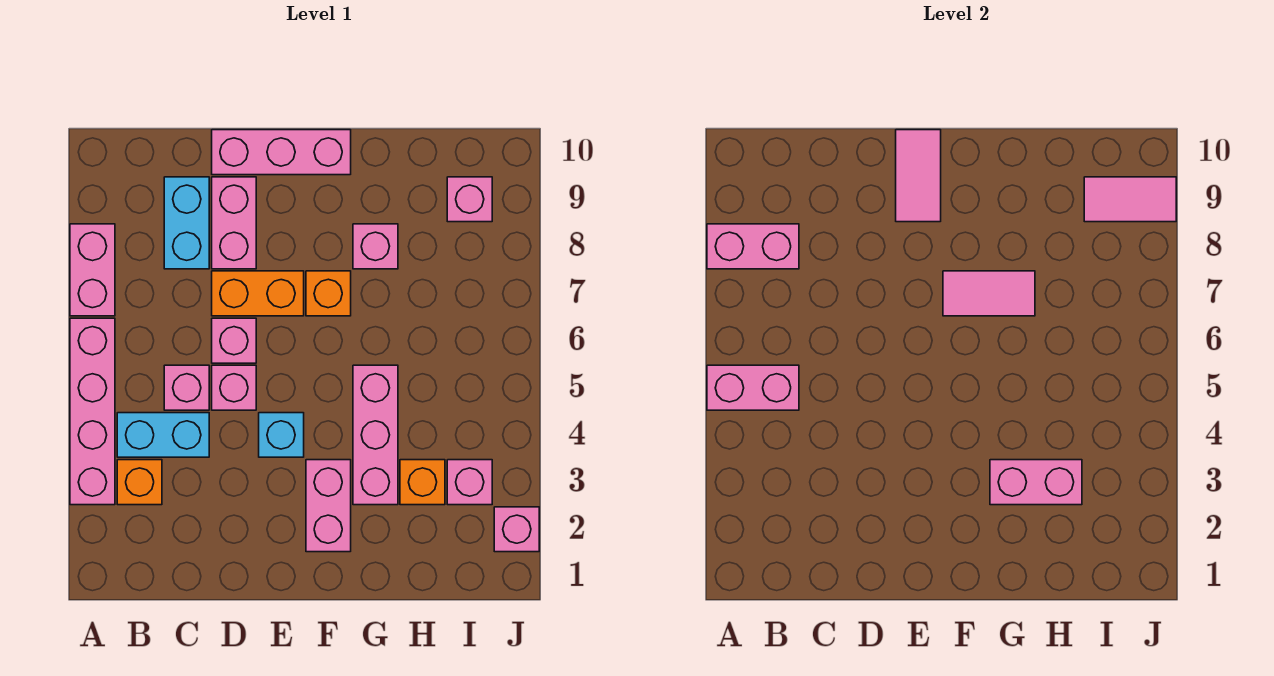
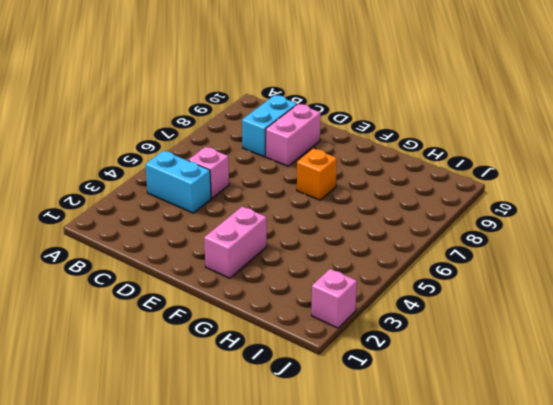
none -> pink brick A3:A6 level 1
none -> pink brick A7:A8 level 1
none -> orange brick B3 level 1

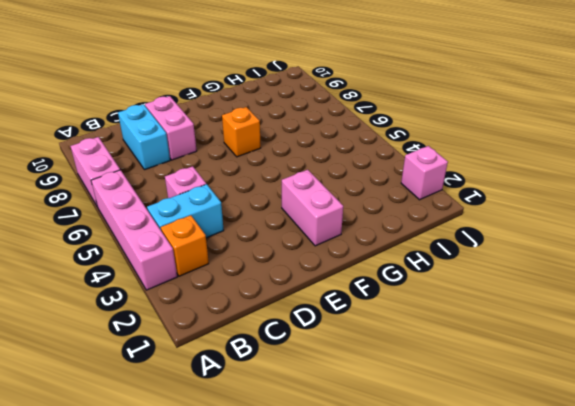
none -> pink brick D5 level 1
none -> pink brick D6 level 1
none -> orange brick D7:E7 level 1

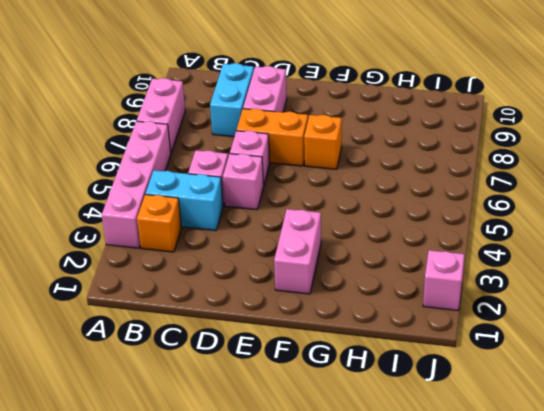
none -> pink brick D10:F10 level 1
none -> cyan brick E4 level 1
none -> pink brick G3:G5 level 1

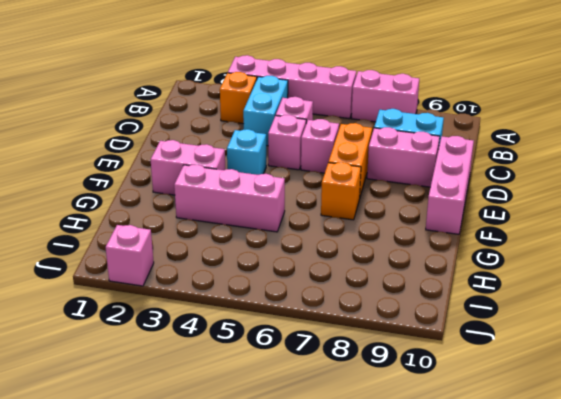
none -> pink brick G8 level 1
none -> orange brick H3 level 1
none -> pink brick I3 level 1

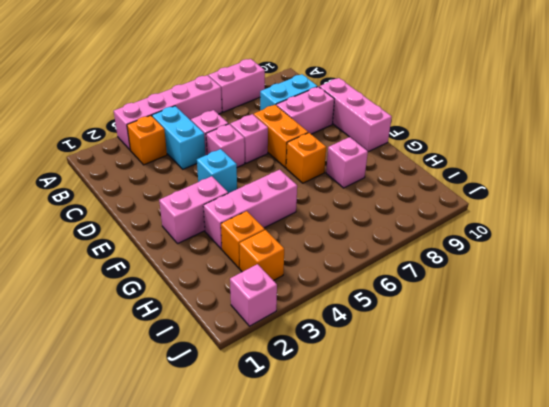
orange brick I3 level 1 -> pink brick I3 level 1
none -> pink brick I9 level 1
none -> pink brick A5:B5 level 2
none -> pink brick A8:B8 level 2

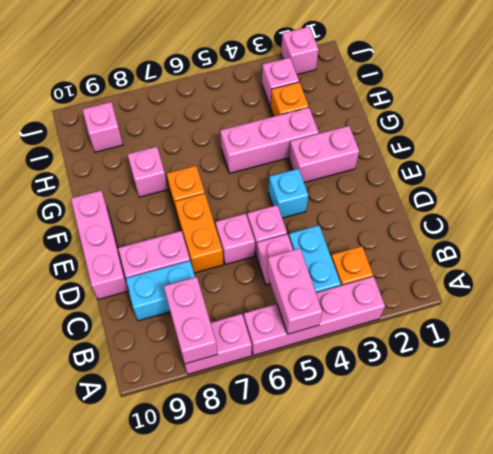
none -> pink tile E9:E10 level 2
none -> pink tile F7:G7 level 2
none -> pink brick G3:H3 level 2

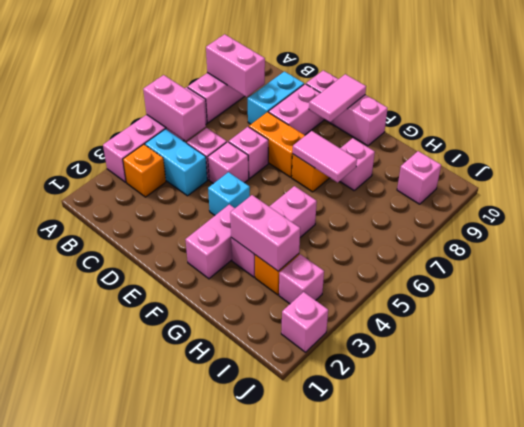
none -> pink tile I9:J9 level 2

